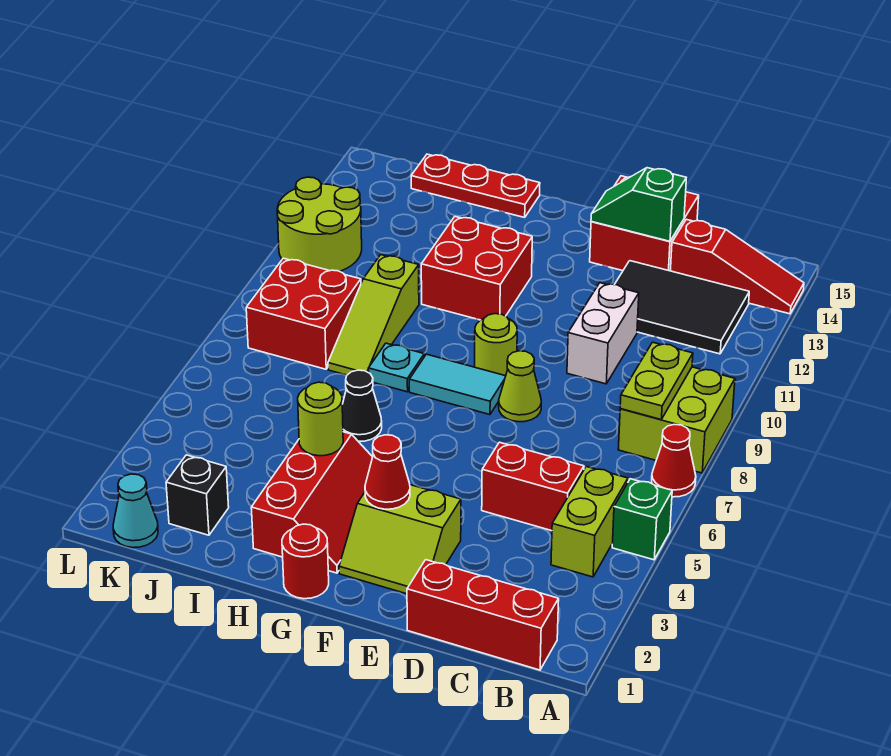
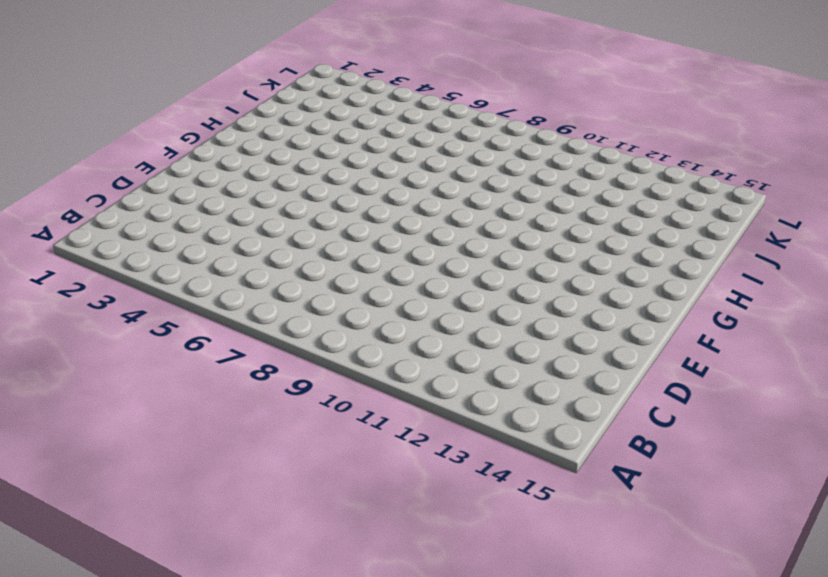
none -> green brick A5 level 1
none -> red cone A7 level 1
none -> lime brick A8:B9 level 1

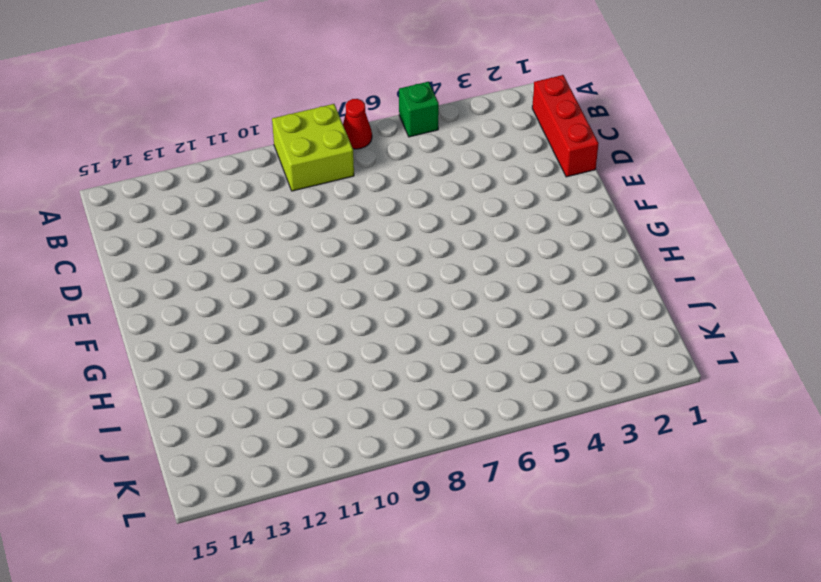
none -> red slope A14:C14 level 1 top C
none -> lime brick B4:B5 level 1
none -> black tile B12:D13 level 1

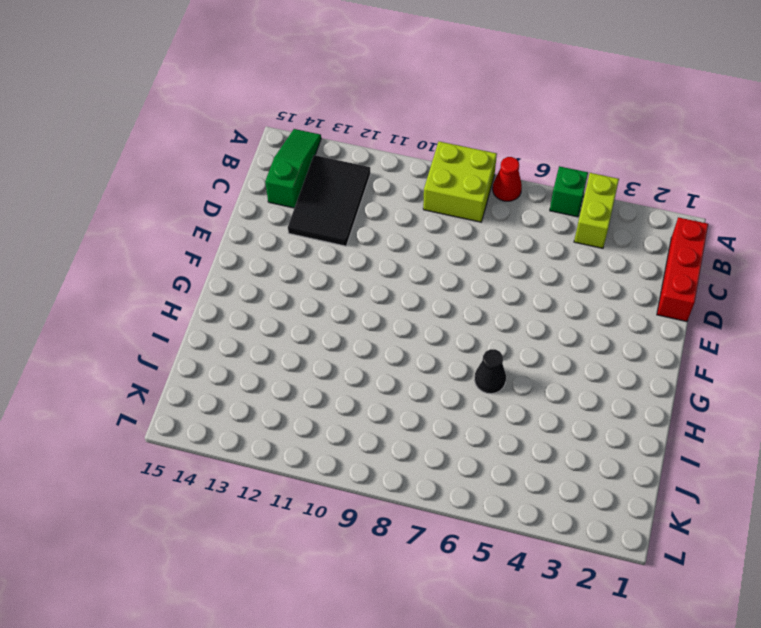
lime brick A4:B4 level 1 -> lime brick B4:B5 level 1
green slope A14:C14 level 1 top C -> red slope A14:C14 level 1 top C
none -> red brick C5:D5 level 1
none -> white brick D10:D11 level 1
none -> red brick D14:E15 level 1

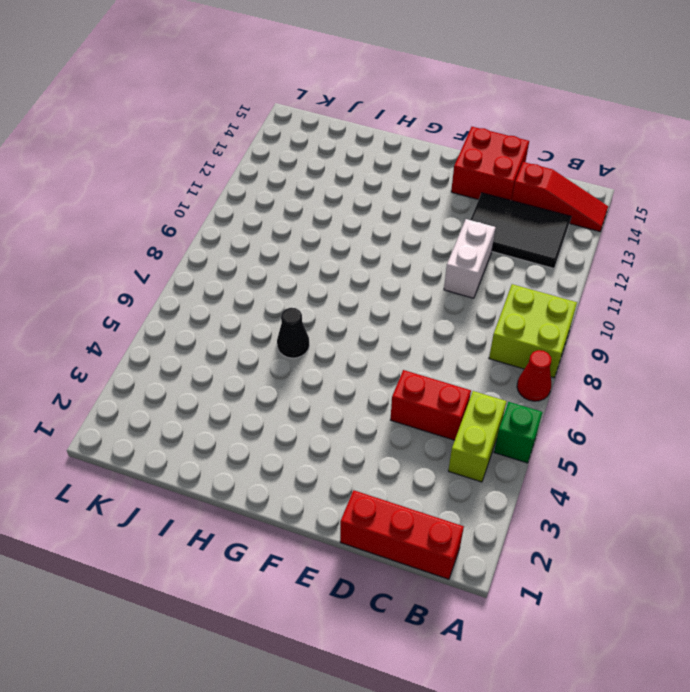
none -> lime slope E2:F3 level 1 top 3
none -> lime cone E8 level 1
none -> cyan tile F8:G8 level 1

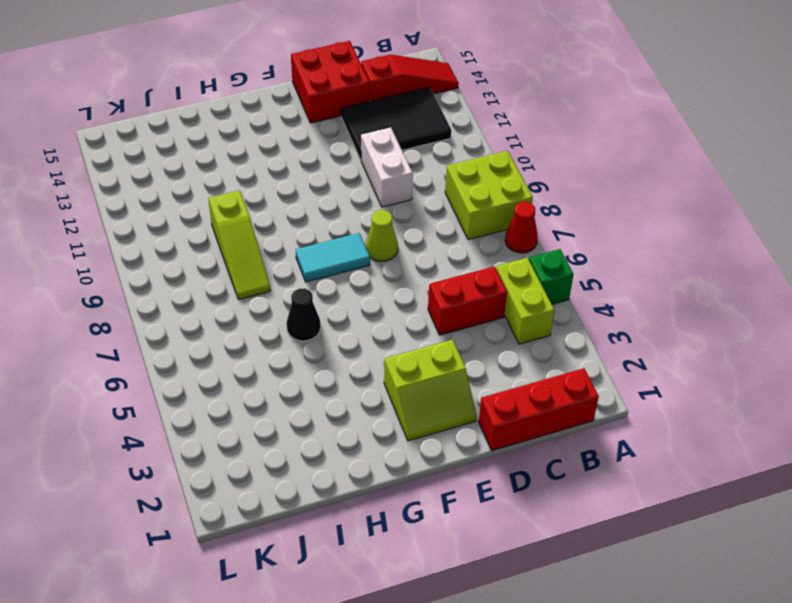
none -> lime round brick F9 level 1
none -> red round brick G1 level 1
none -> red slope G2:H4 level 1 top H

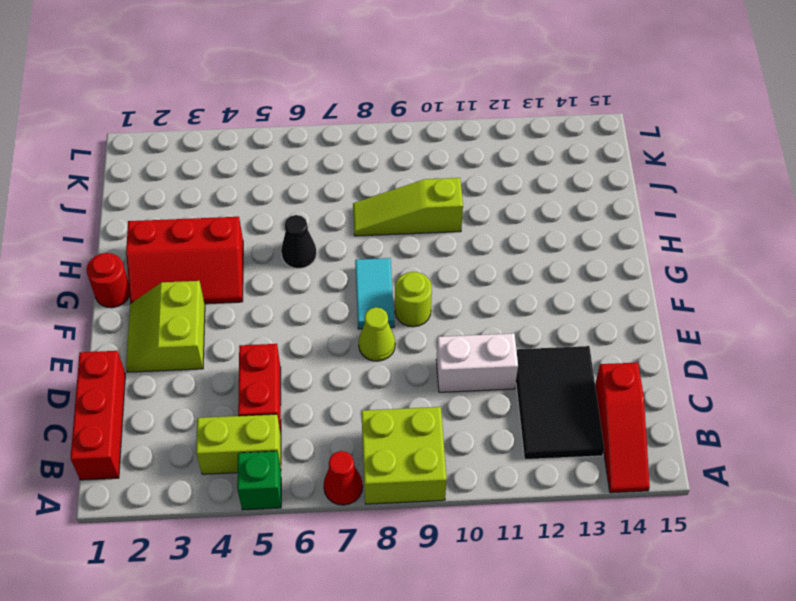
none -> red brick D14:E15 level 1
none -> red brick G11:H12 level 1
none -> cyan plate H8 level 1

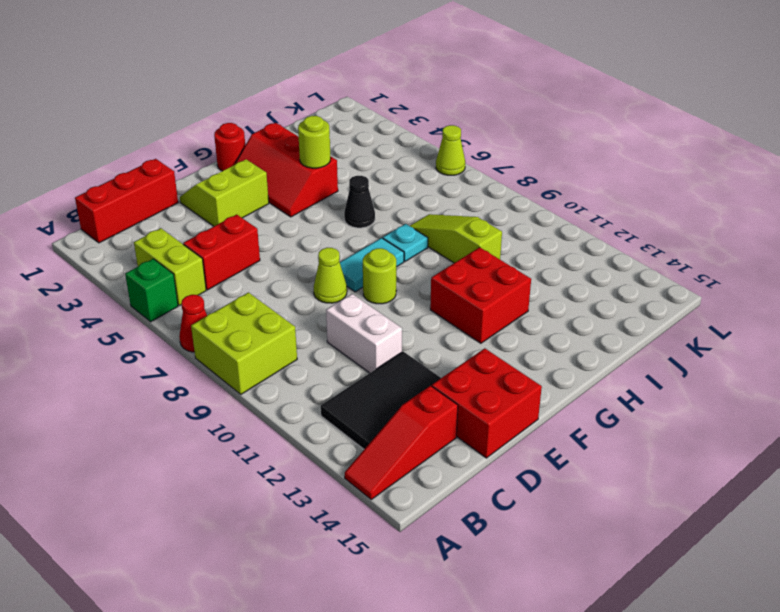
lime cone L6 level 1 -> none
none -> red plate H15:J15 level 1
none -> black brick J2 level 1
none -> red brick J8:K9 level 1

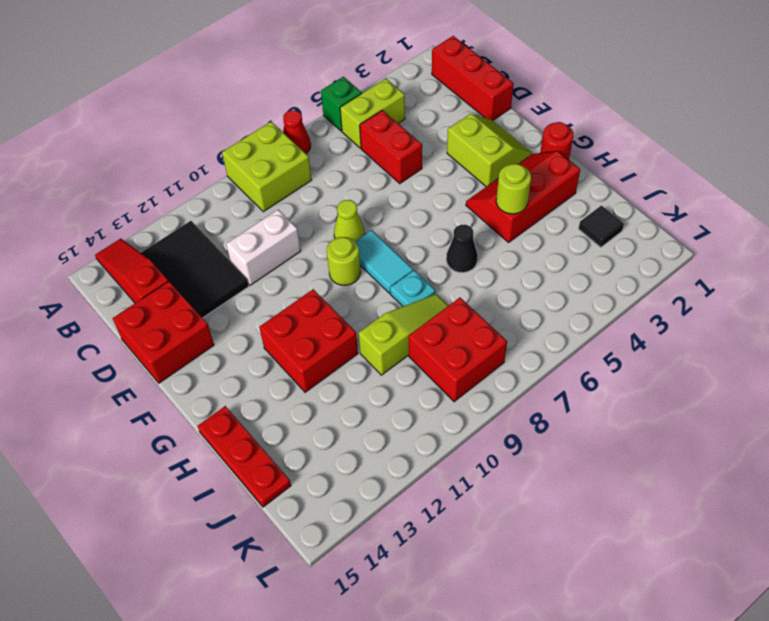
black tile J2 level 1 -> black brick J2 level 1
none -> cyan cone K1 level 1
none -> lime round brick K11:L12 level 1
none -> lime plate B8:B9 level 2

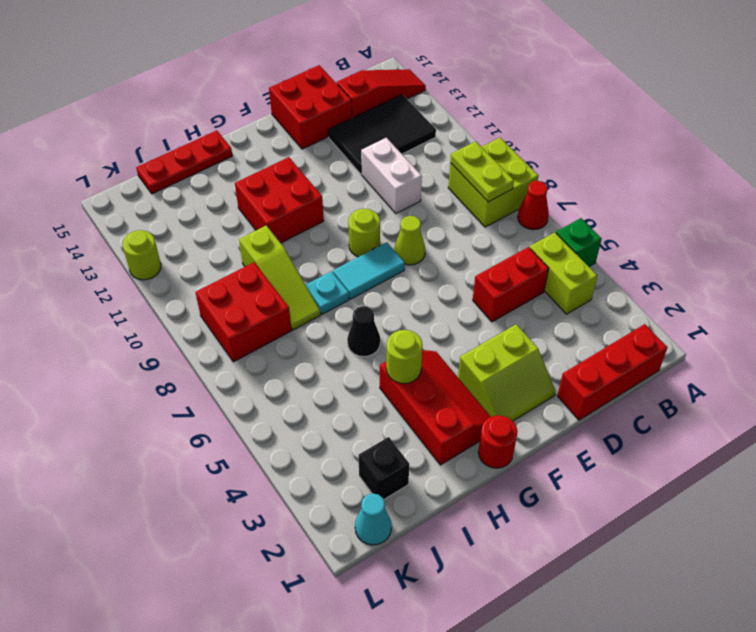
lime round brick L12 level 1 -> lime round brick K11:L12 level 1
none -> green slope D14:E14 level 2 top D
none -> red cone F3 level 2

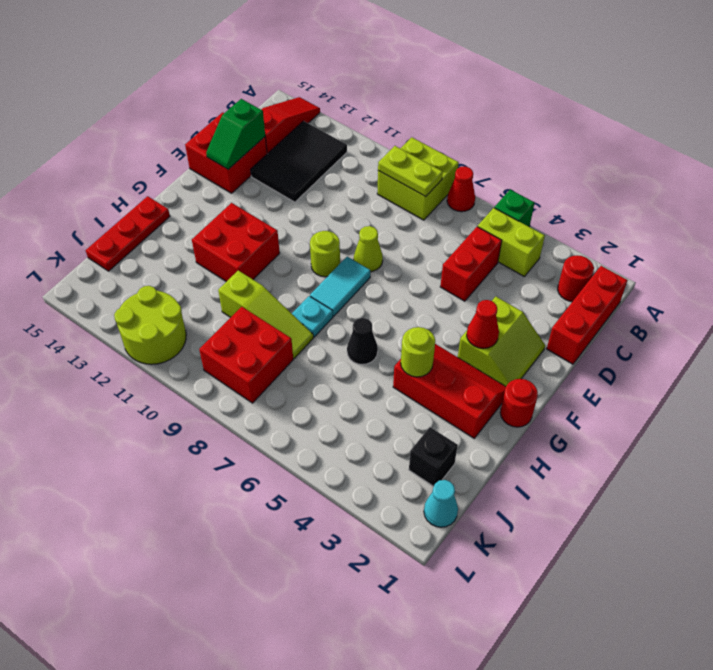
red round brick B2 level 1 -> none
none -> white brick D10:D11 level 1

